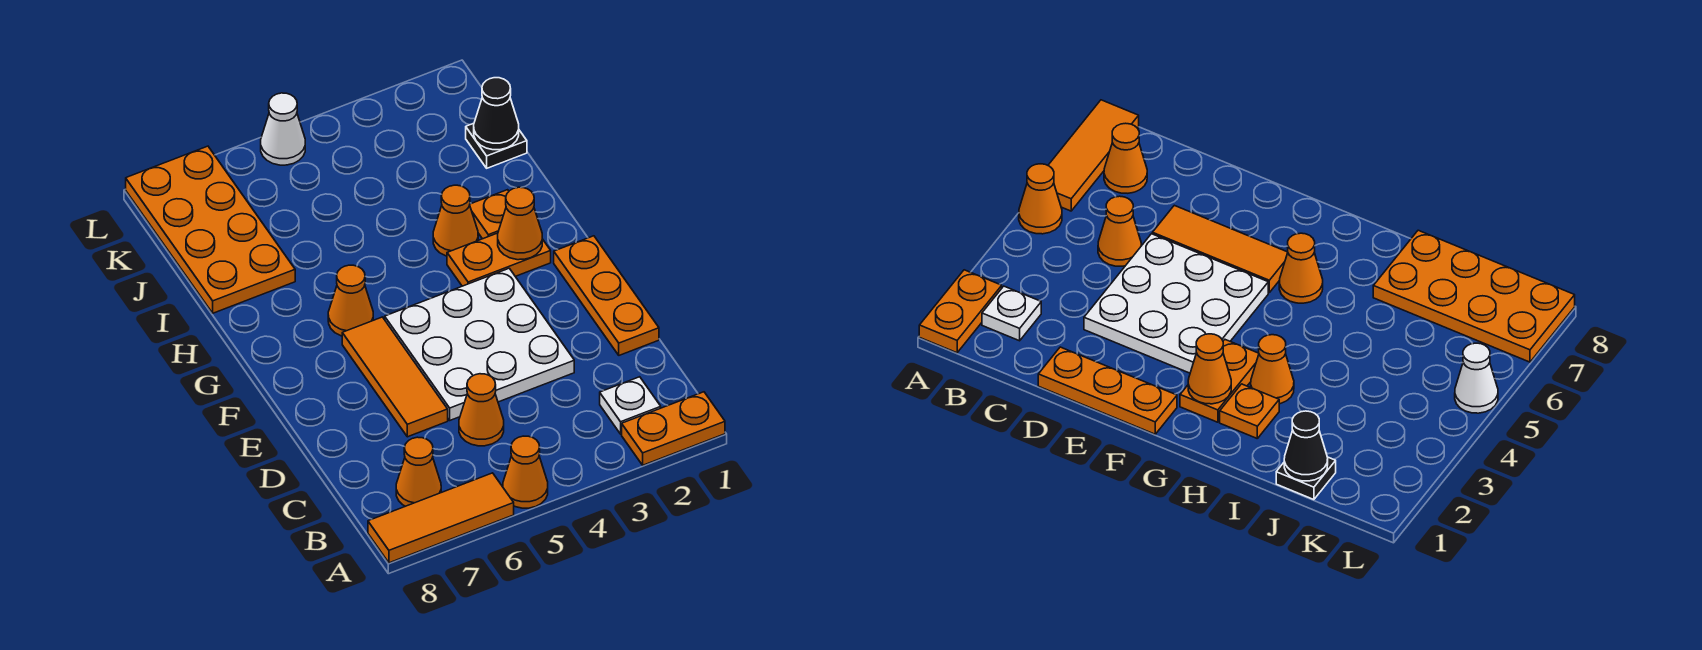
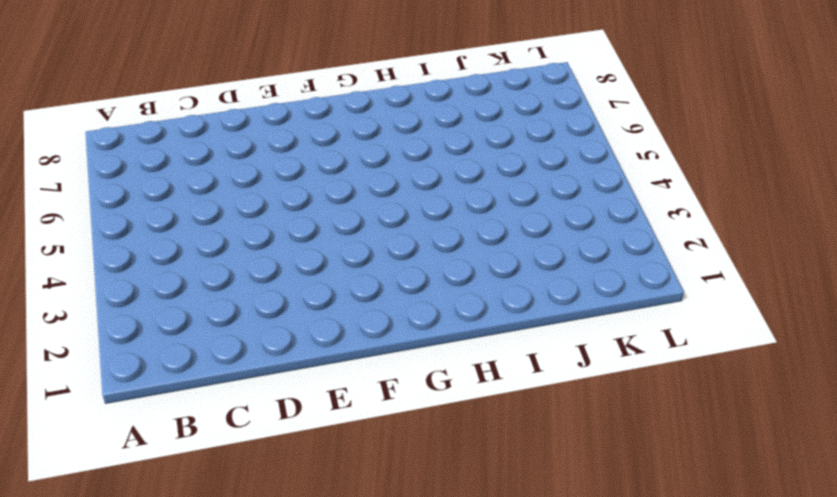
none -> orange plate A1:A2 level 1
none -> orange cone A5 level 1
none -> orange tile A6:A8 level 1

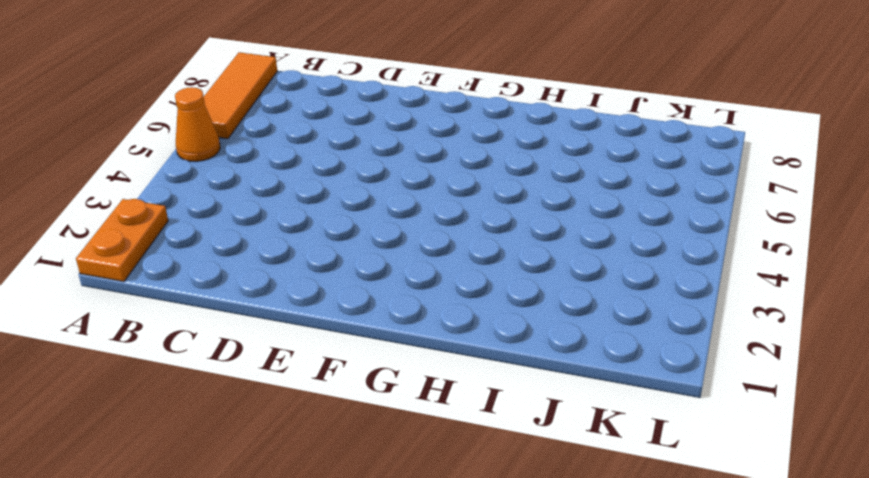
none -> white plate B2 level 1
none -> orange cone B7 level 1
none -> orange cone C5 level 1

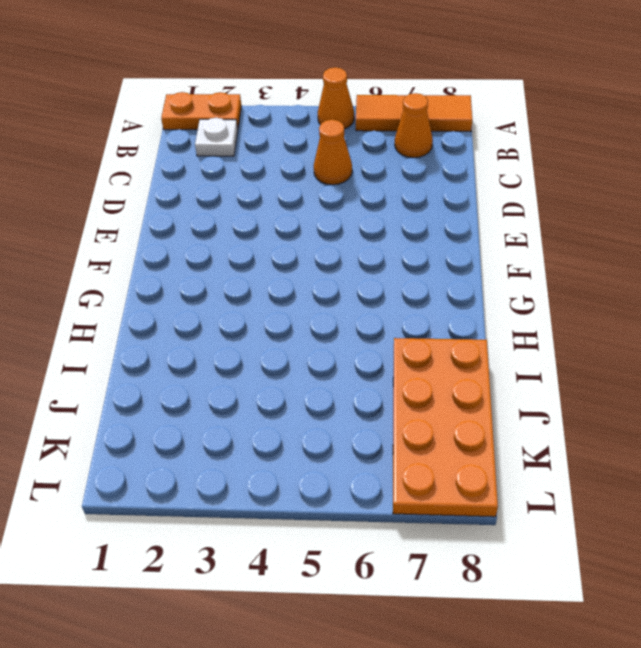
none -> orange plate D1:F1 level 1
none -> white plate D3:F5 level 1
none -> orange tile D6:F6 level 1

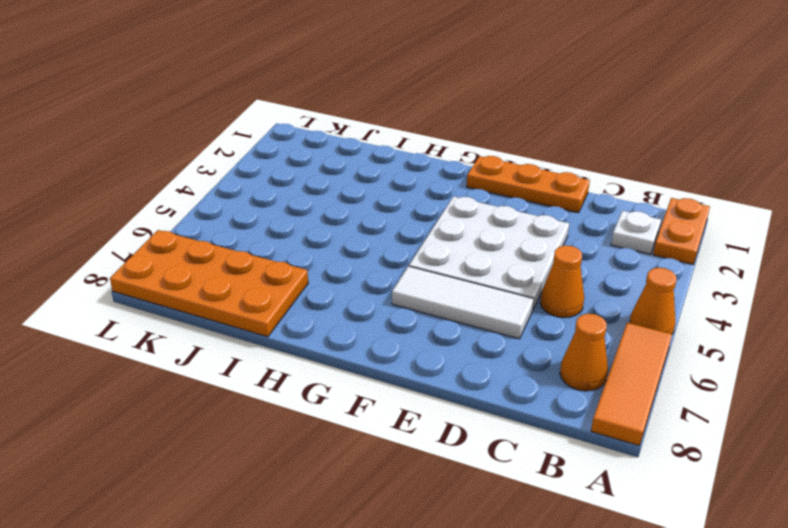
white tile D6:F6 level 1 -> orange tile D6:F6 level 1
none -> orange plate G2:G3 level 1
none -> orange cone G6 level 1
none -> orange plate H2 level 1

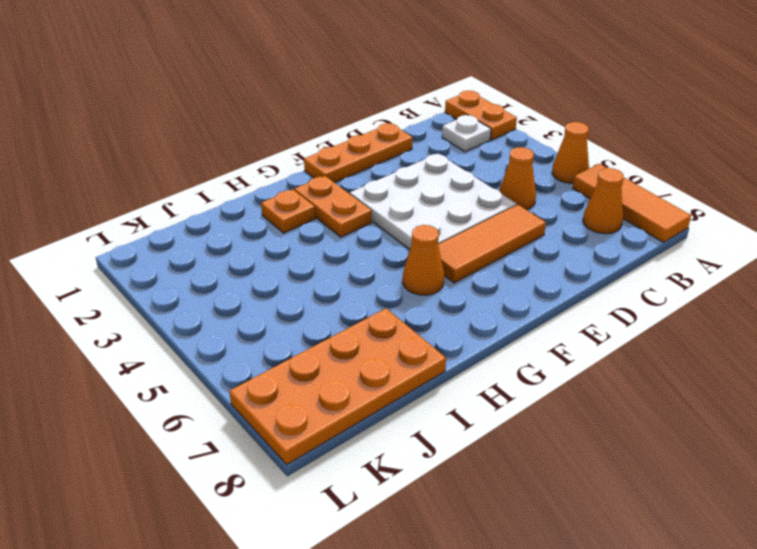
none -> orange cone H3 level 1
none -> black plate J1 level 1
none -> white cone L5 level 1

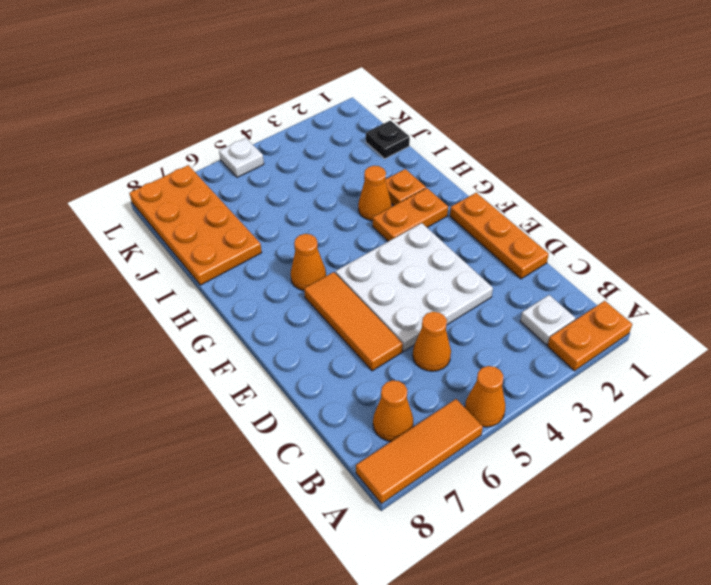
white plate L5 level 1 -> white cone L5 level 1
none -> orange cone G2 level 2
none -> black cone J1 level 2

